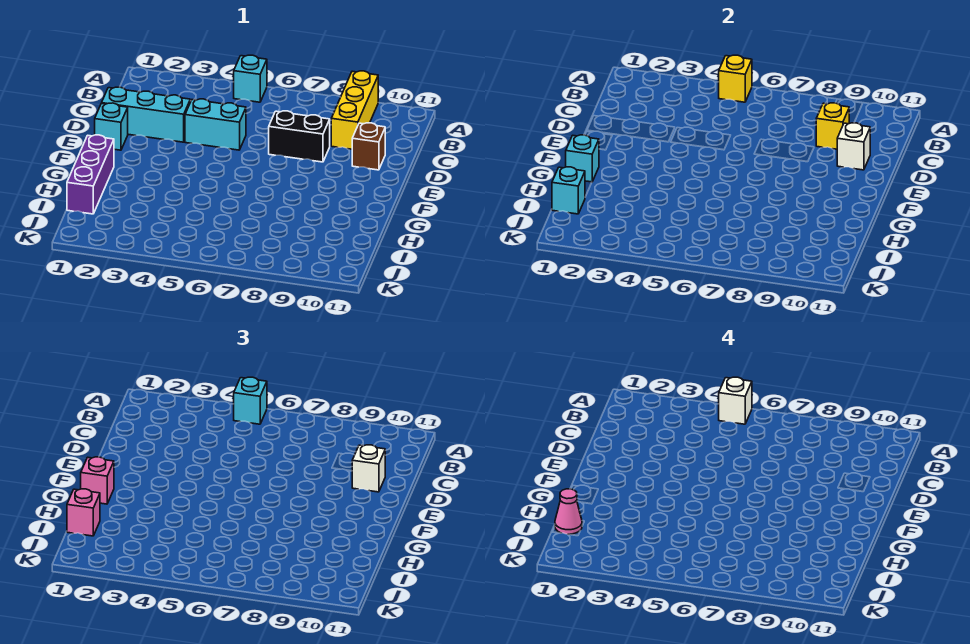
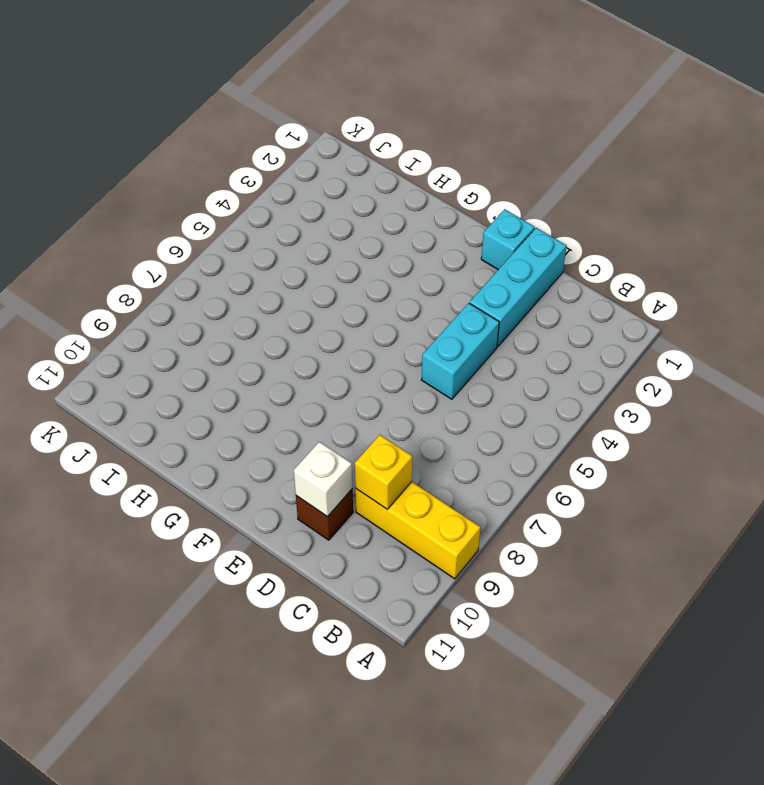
none -> cyan brick A5 level 1
none -> black brick D7:D8 level 1
none -> purple brick G1:I1 level 1

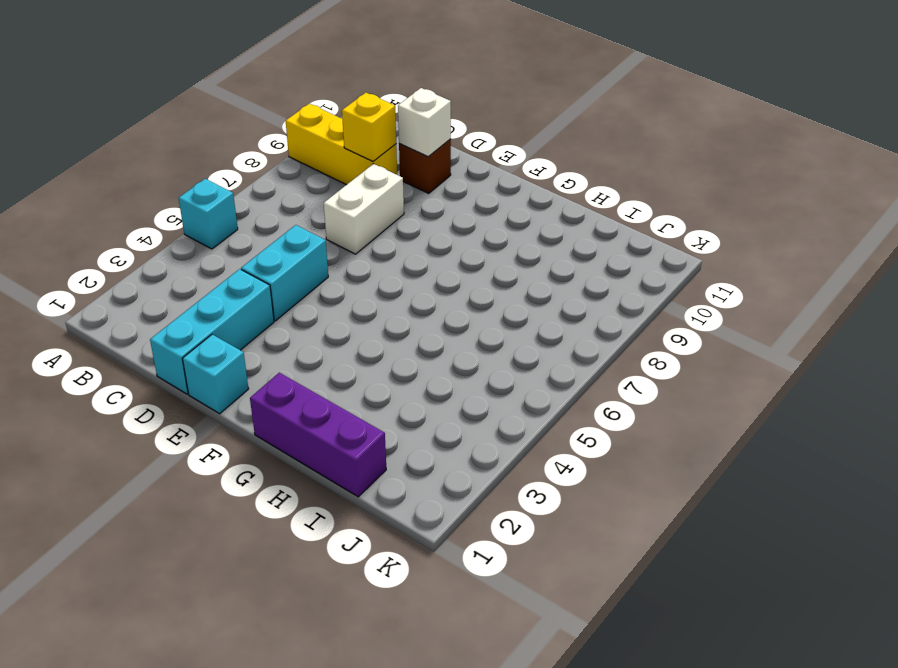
white brick D7:D8 level 1 -> black brick D7:D8 level 1
none -> yellow brick A5 level 2
none -> cyan brick G1 level 2
none -> cyan brick I1 level 2

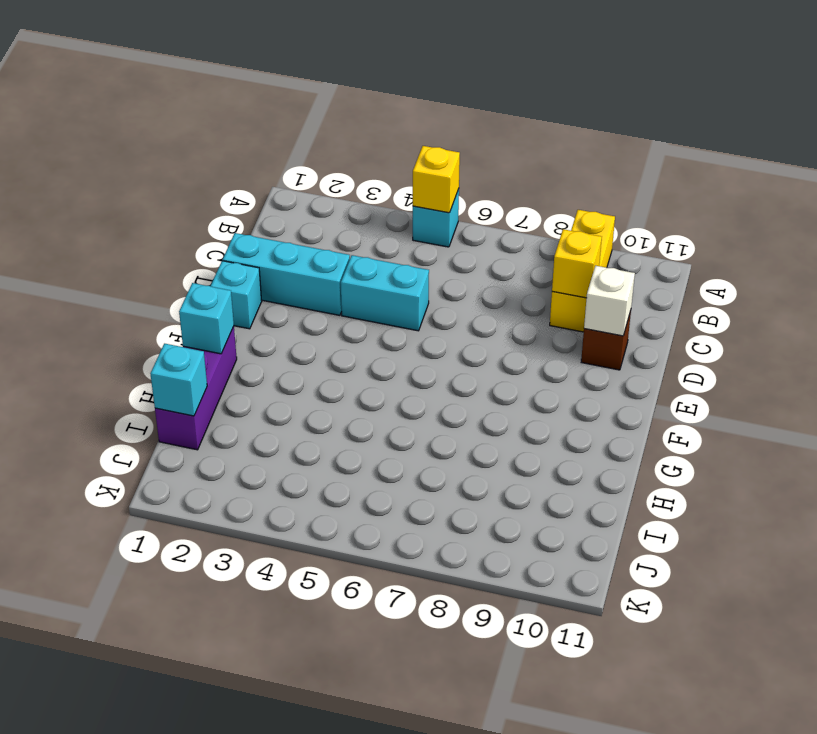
none -> black brick D7:D8 level 1
none -> cyan brick A5 level 3
none -> white brick D10 level 3

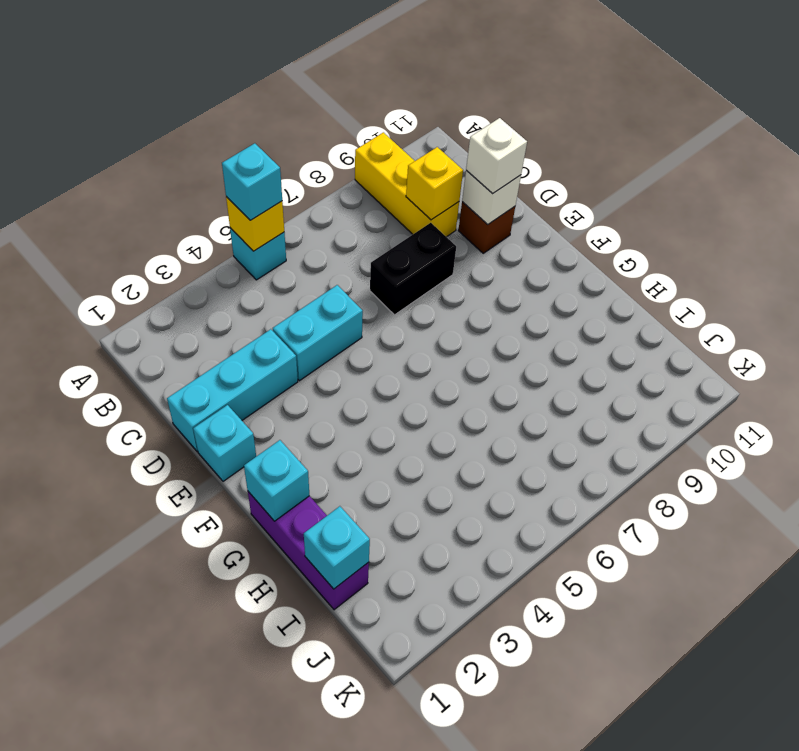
none -> pink brick G1 level 3
none -> pink brick I1 level 3
none -> white brick A5 level 4

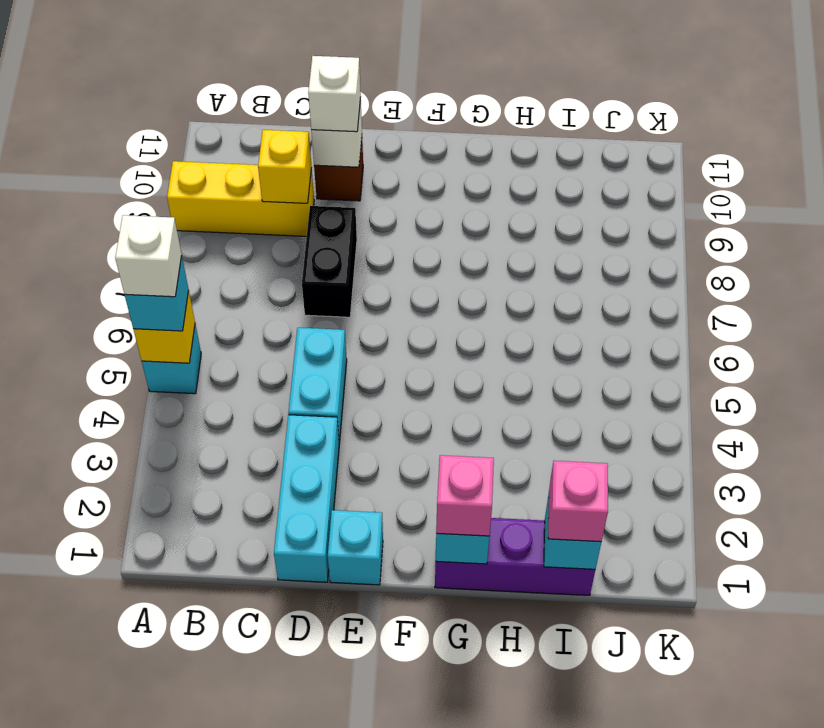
none -> pink cone I1 level 4

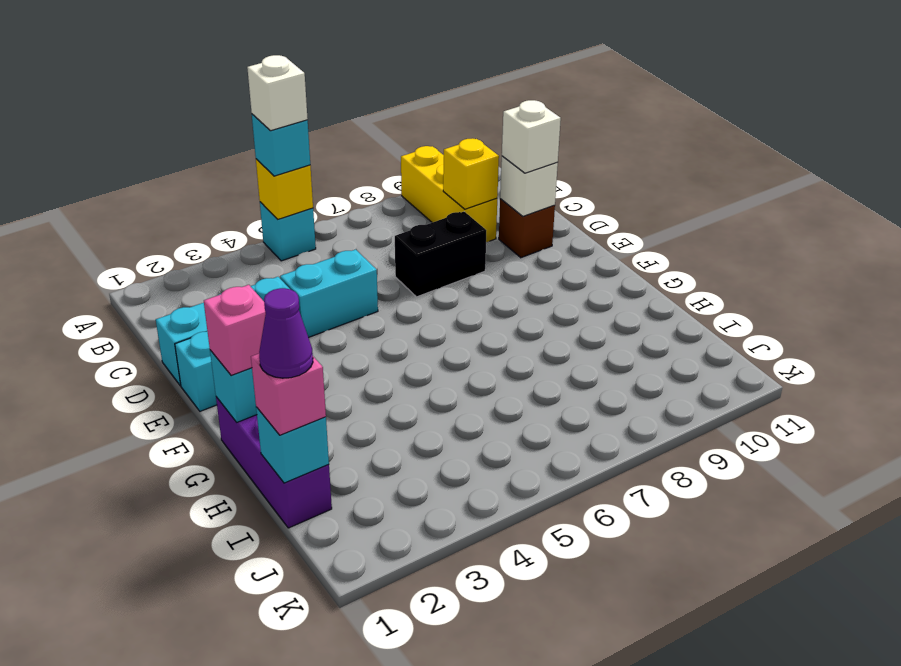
purple cone I1 level 4 -> pink cone I1 level 4

